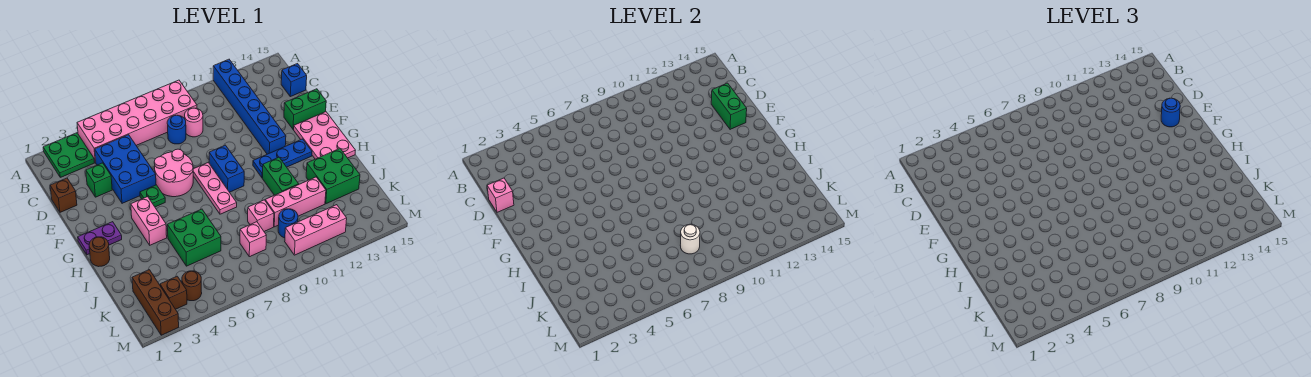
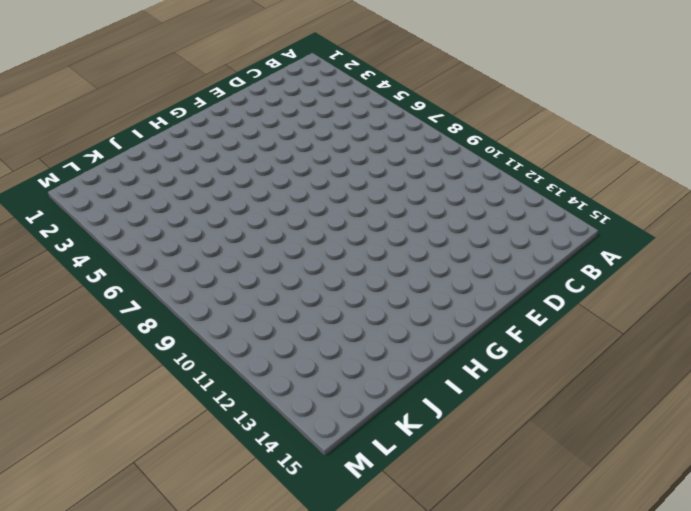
none -> green plate A2:B3 level 1
none -> pink brick A4:B9 level 1
none -> blue brick A12:F12 level 1
none -> blue brick C4:E5 level 1

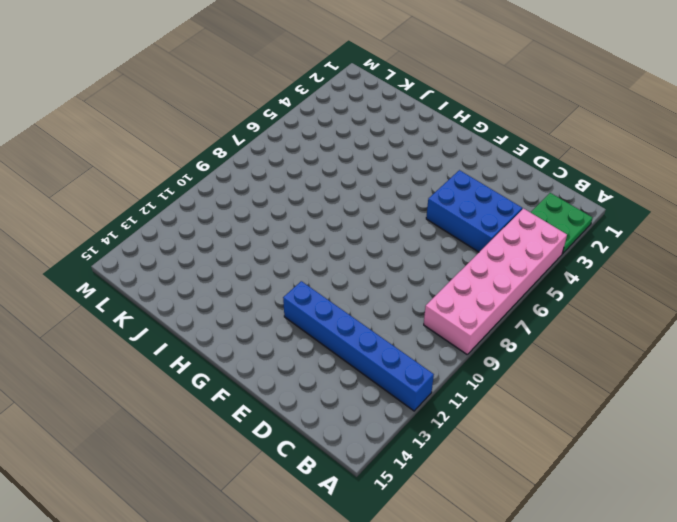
none -> blue round brick C8 level 1
none -> pink round brick C9 level 1
none -> blue brick C15 level 1
none -> brown brick D1 level 1

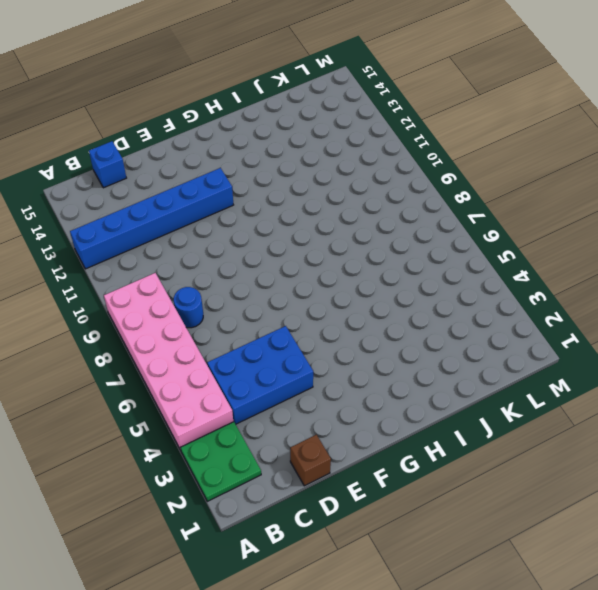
none -> pink round brick C9 level 1
none -> green brick D3 level 1
none -> pink round brick E6:F7 level 1
none -> green brick E14:E15 level 1

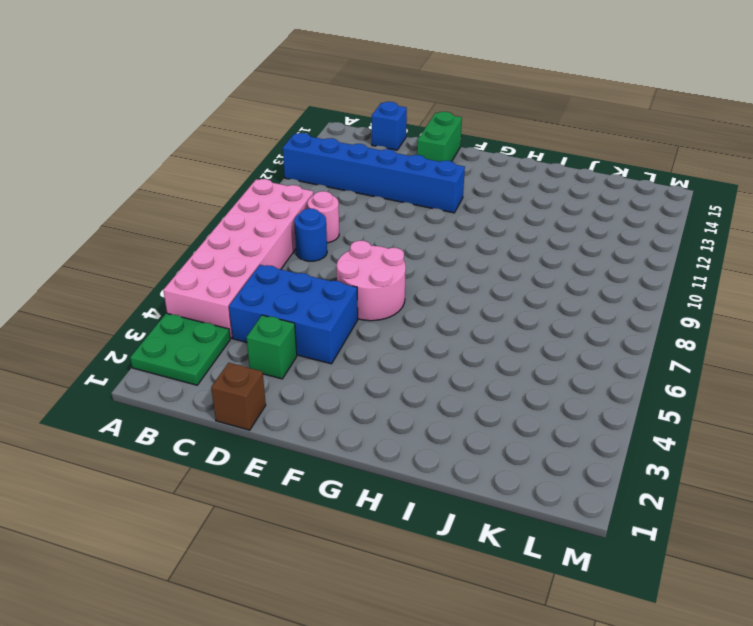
none -> green plate F5 level 1
none -> pink plate F8:H8 level 1
none -> blue brick F9:G9 level 1
none -> pink plate F14:H15 level 1

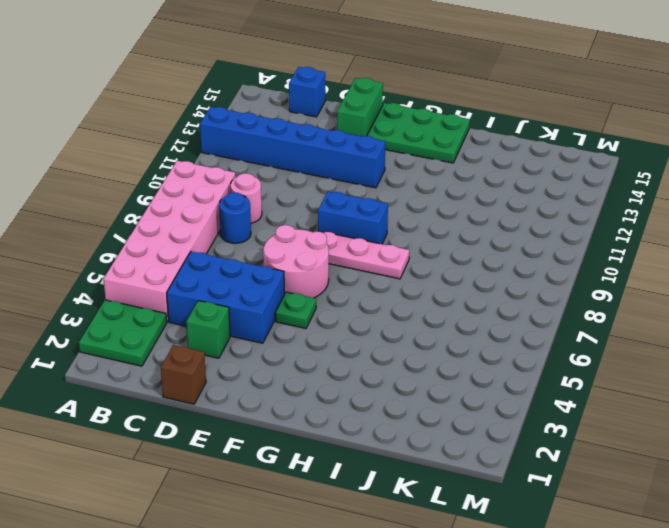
green plate F14:H15 level 1 -> pink plate F14:H15 level 1
none -> purple plate G1:G2 level 1
none -> pink brick G4:H4 level 1
none -> blue plate G11:G13 level 1
none -> brown round brick H1 level 1

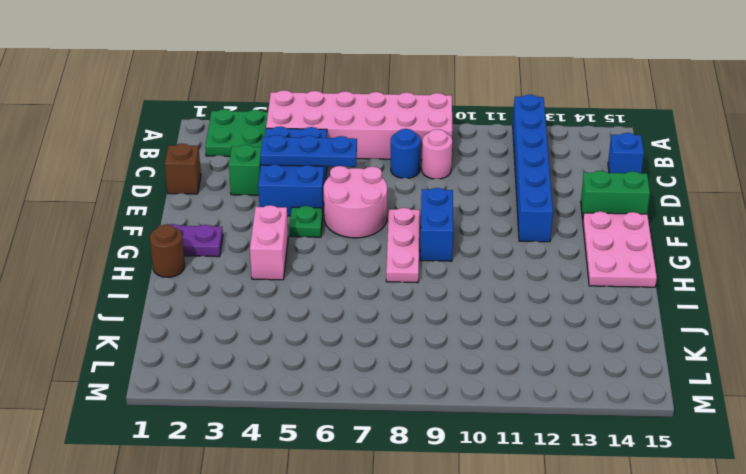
blue plate D4:D6 level 2 -> blue plate G11:G13 level 1
none -> green brick H11:I11 level 1
none -> green brick I5:J6 level 1
none -> green brick I13:J14 level 1
none -> pink brick J9 level 1

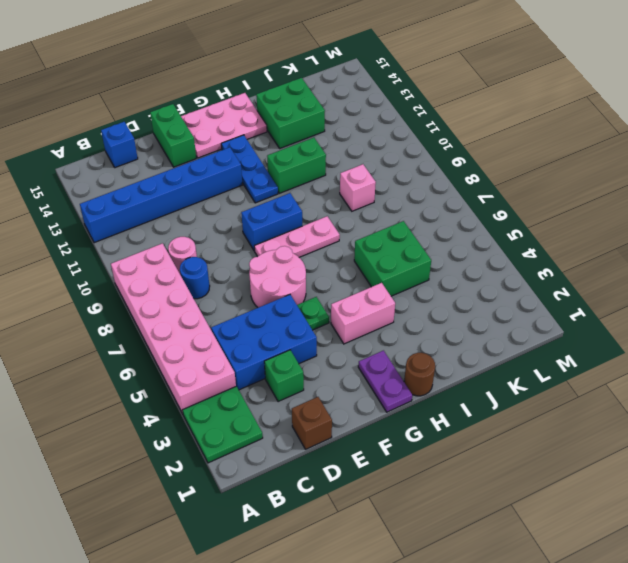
none -> pink brick J10:J12 level 1
none -> brown brick K2:M2 level 1
none -> pink brick K8 level 1
none -> blue round brick K10 level 1

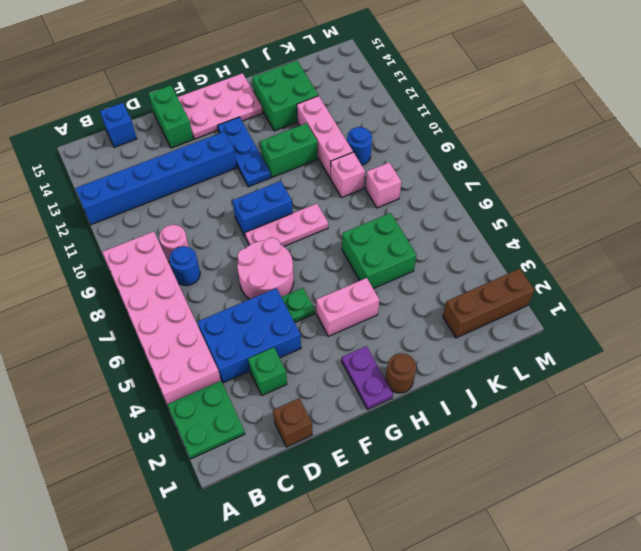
none -> brown brick L3 level 1
none -> brown round brick L4 level 1
none -> pink brick L10:L12 level 1
none -> pink brick D1 level 2

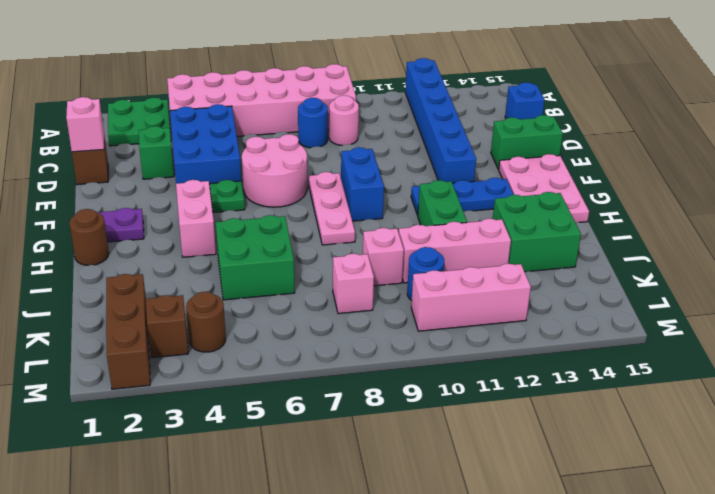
none -> green brick D14:E14 level 2
none -> white round brick K8 level 2
none -> blue round brick E14 level 3

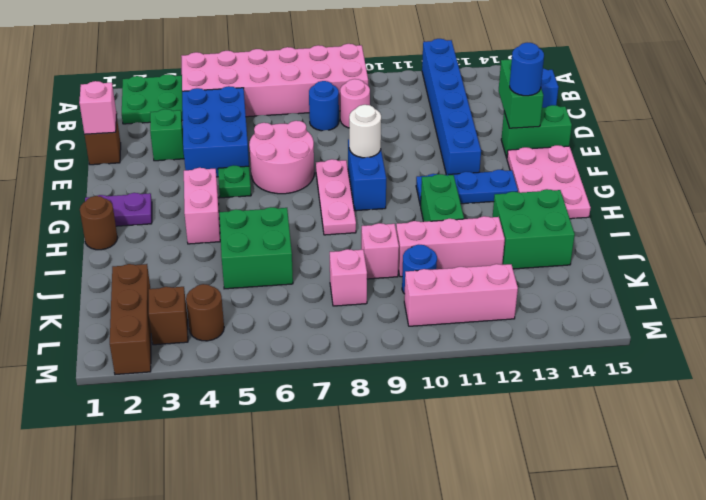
white round brick F9 level 2 -> white round brick K8 level 2

